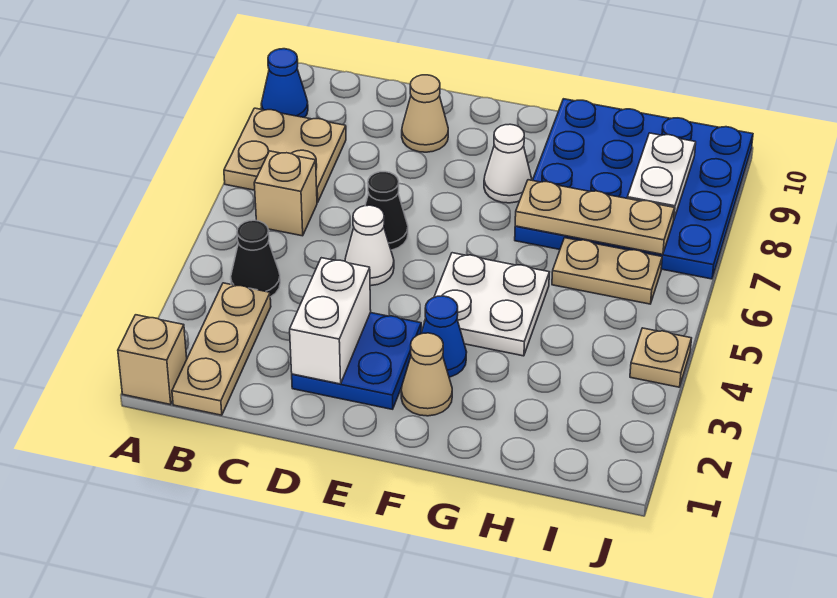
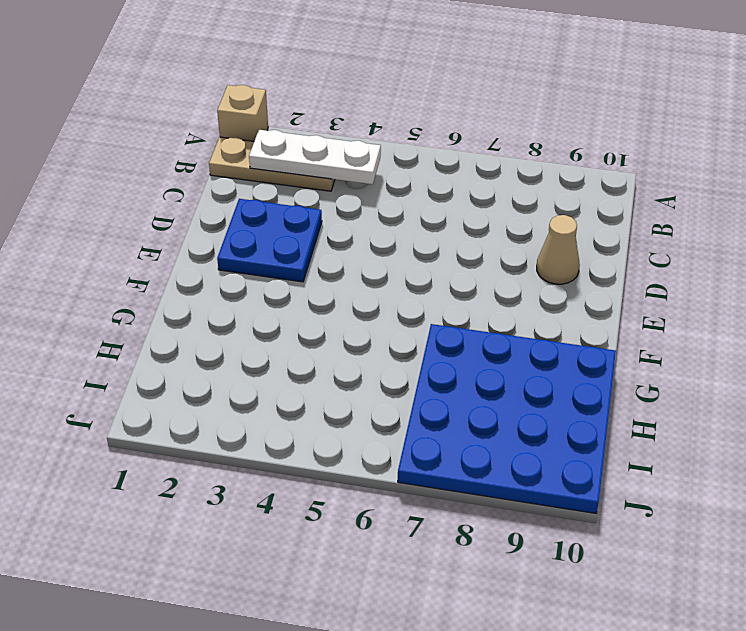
white plate B2:B4 level 2 -> none
none -> tan plate A7:B8 level 1
none -> blue cone A9 level 1
none -> black cone B4 level 1

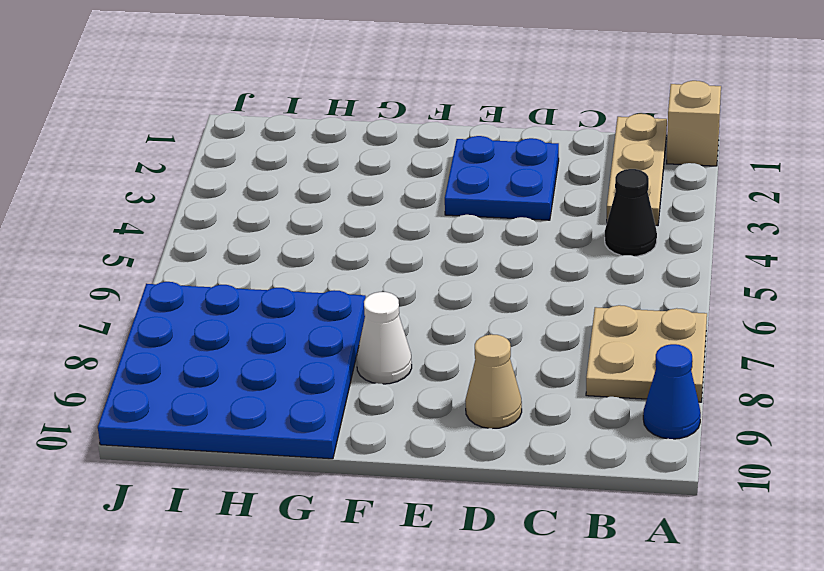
none -> tan brick B6 level 1
none -> white cone D5 level 1
none -> black cone D6 level 1

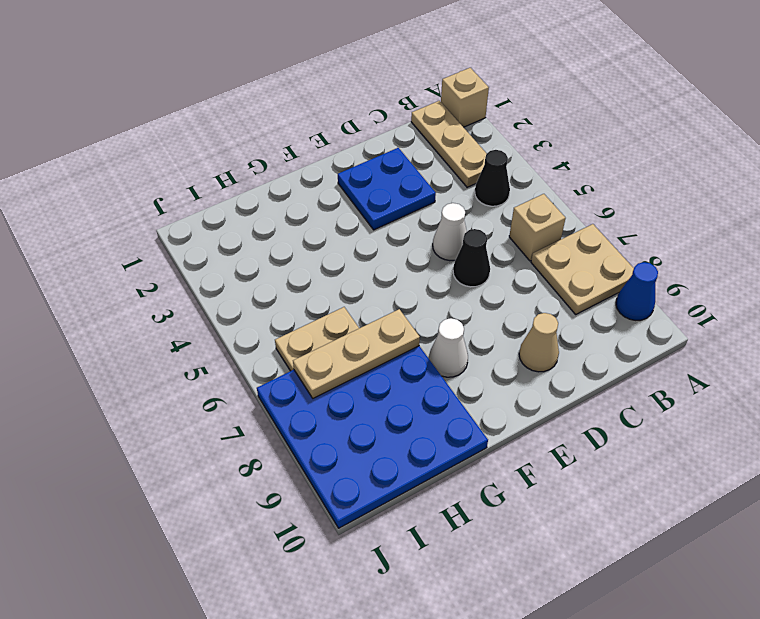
none -> tan cone F2 level 1
none -> blue cone F3 level 1
none -> white plate F4:G5 level 1

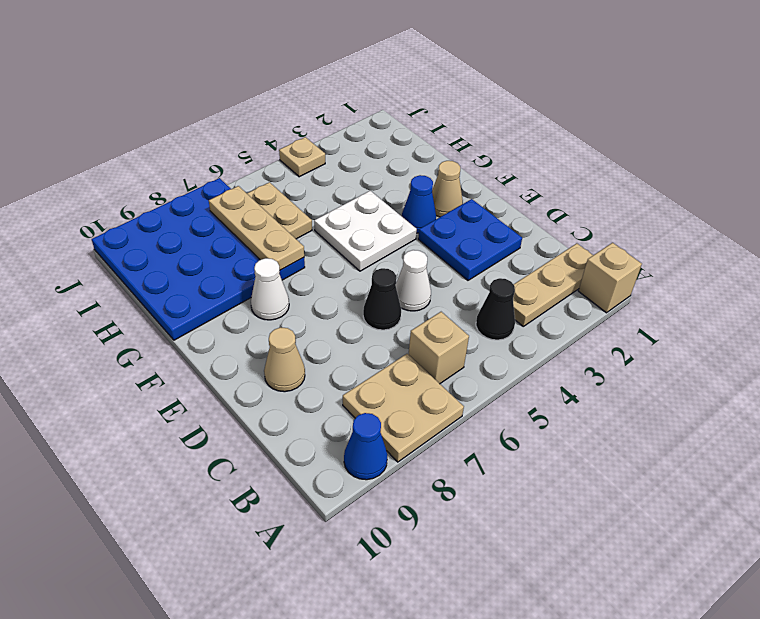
none -> white brick D2:D3 level 2
none -> white plate I8:I9 level 2

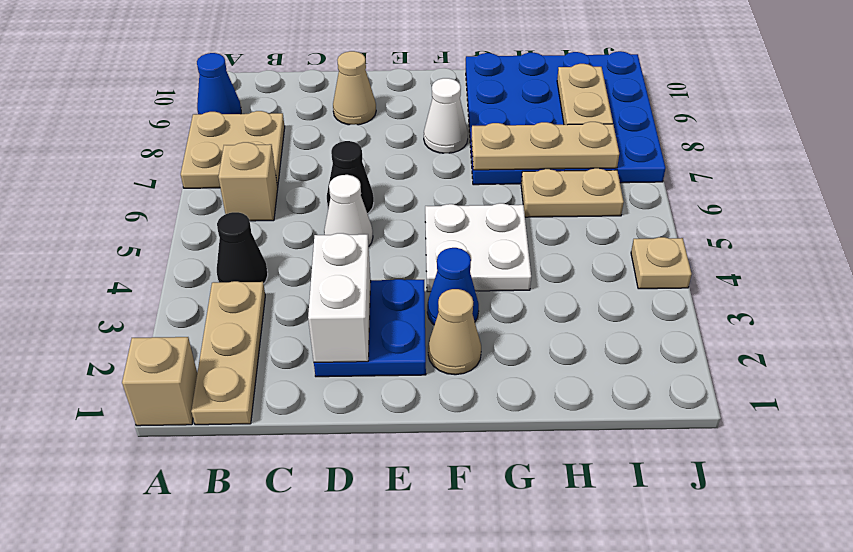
tan plate I8:I9 level 2 -> white plate I8:I9 level 2

